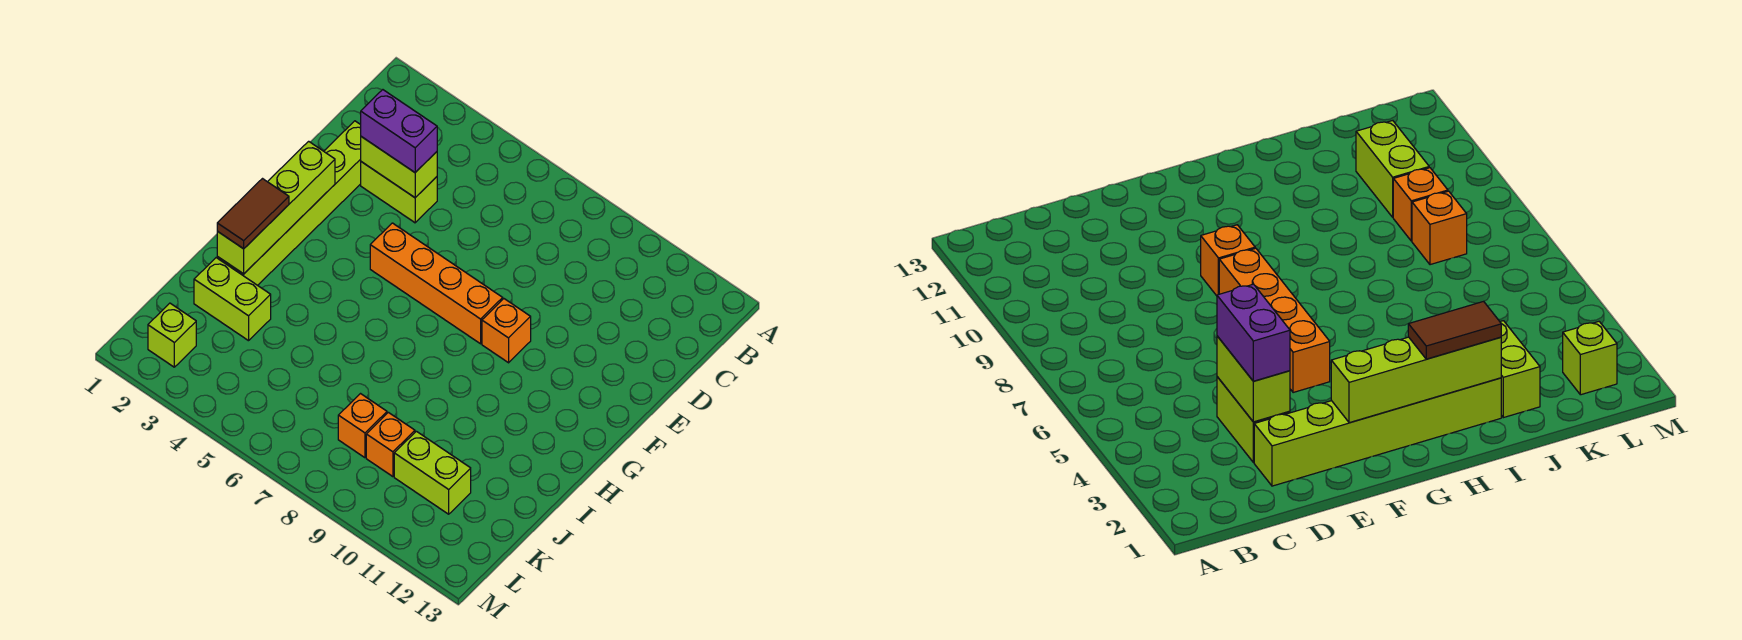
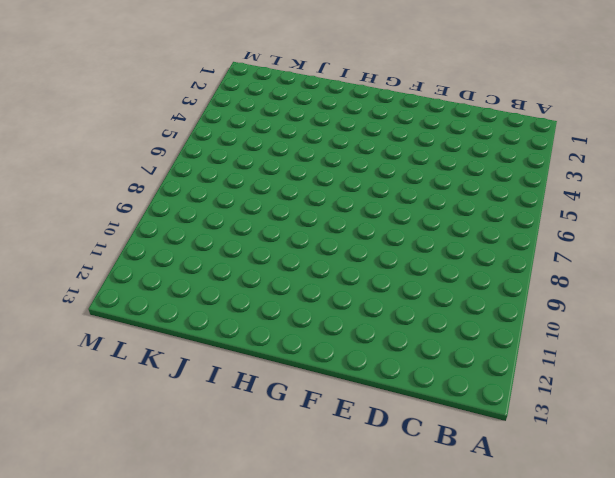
none -> lime brick D2:I2 level 1
none -> lime brick D3:D4 level 1
none -> orange brick F5:F8 level 1

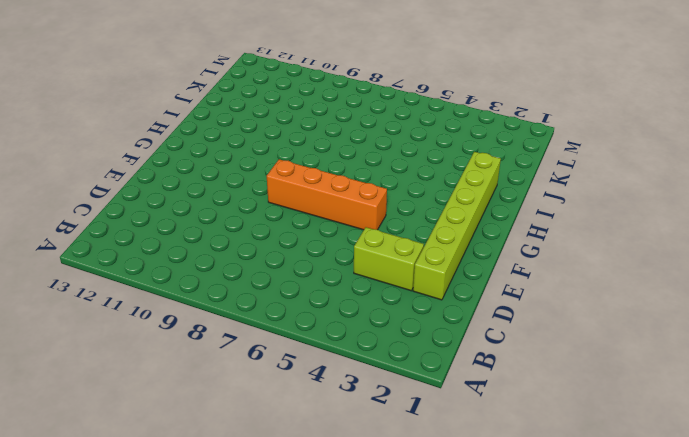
none -> orange brick F9 level 1
none -> lime brick J2:J3 level 1
none -> orange brick K8 level 1

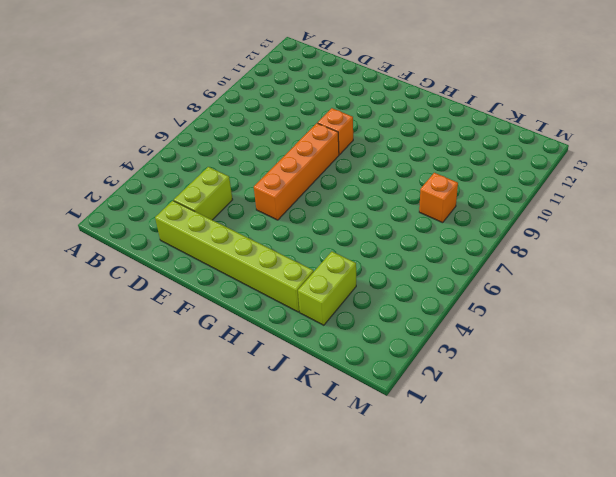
none -> orange brick K9 level 1
none -> lime brick K10:K11 level 1
none -> lime brick L2 level 1

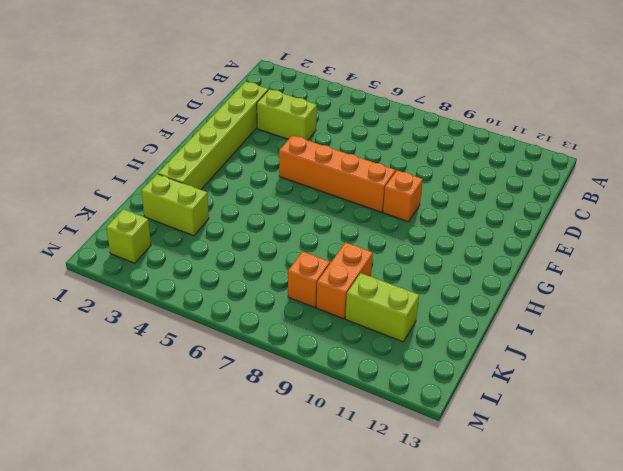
orange brick J9:K9 level 1 -> orange brick K9 level 1
none -> lime brick D3:D4 level 2
none -> lime brick F2:I2 level 2
none -> purple brick D3:D4 level 3

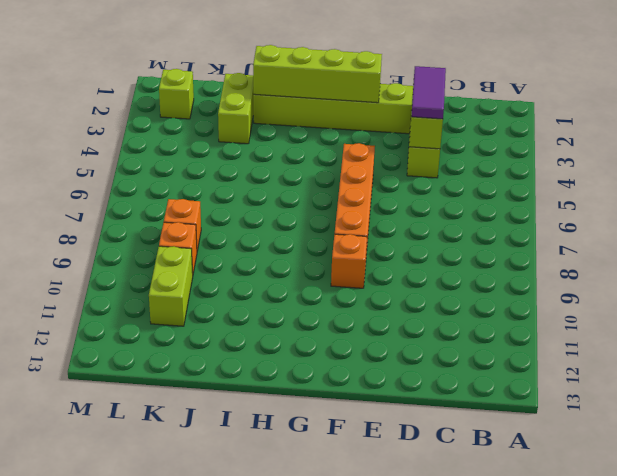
purple tile D3:D4 level 3 -> purple brick D3:D4 level 3
none -> brown tile H2:I2 level 3

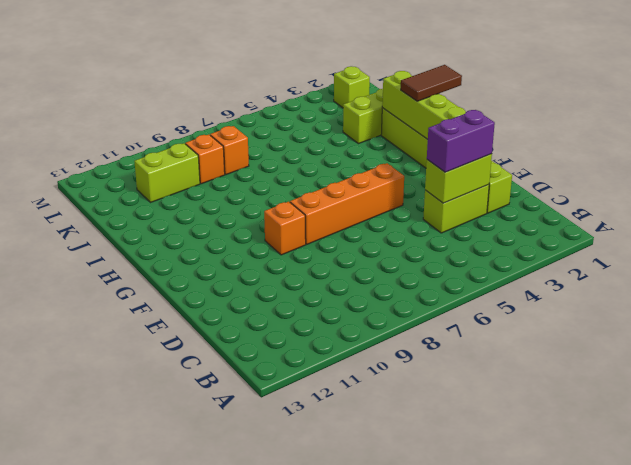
brown tile H1:H2 level 3 -> brown tile H2:I2 level 3

